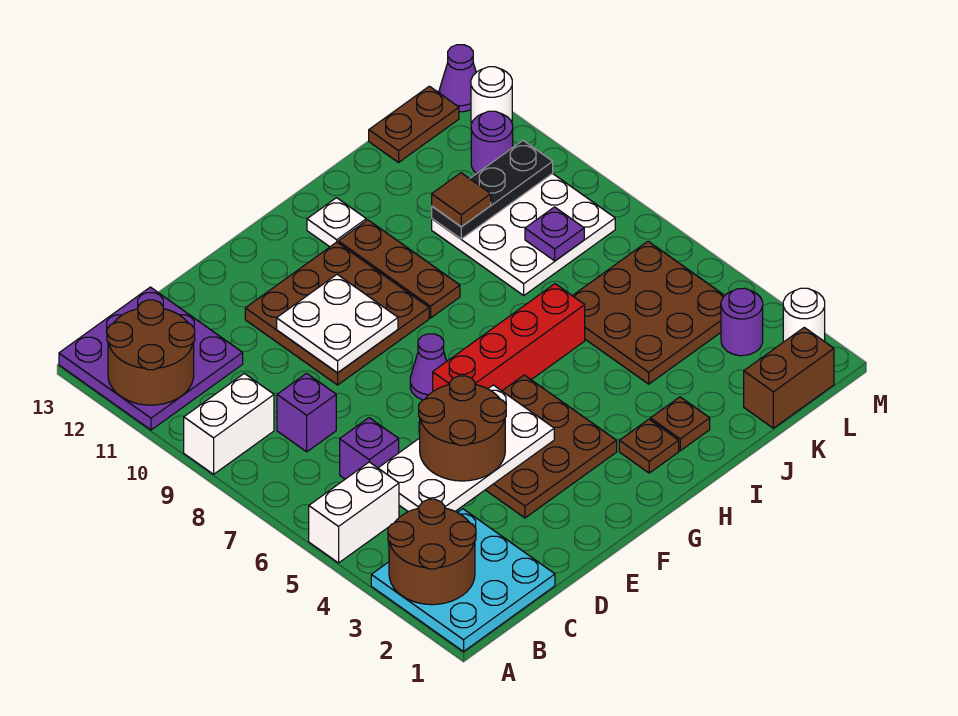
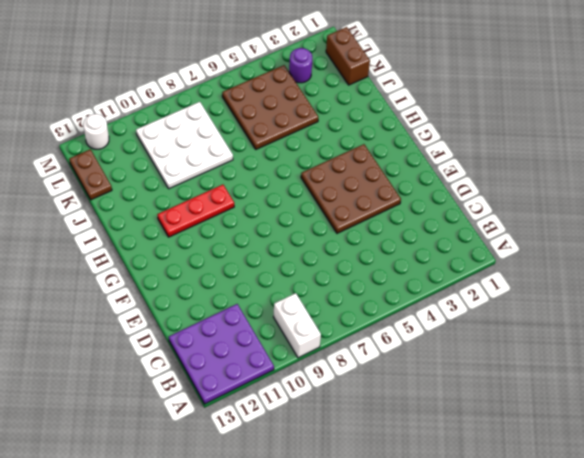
red plate H9:H11 level 1 -> brown plate H9:H11 level 1
none -> cyan plate A1:C3 level 1
none -> white brick A5:B5 level 1
none -> purple brick C6 level 1
none -> purple brick C8 level 1

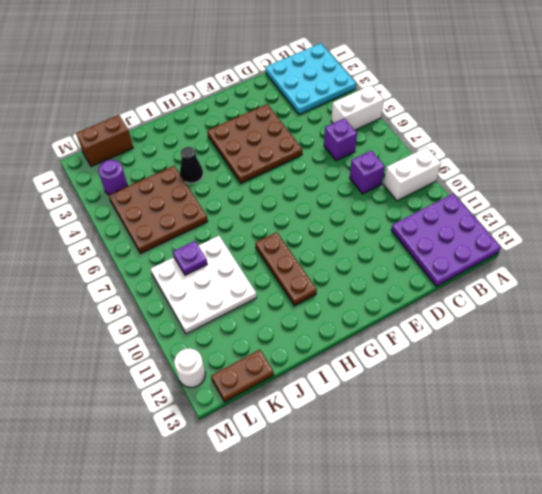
black cone I4 level 1 -> none
none -> brown plate E9:G11 level 1
none -> red brick F6:I6 level 1
none -> purple cone F7 level 1
none -> brown plate H2 level 1

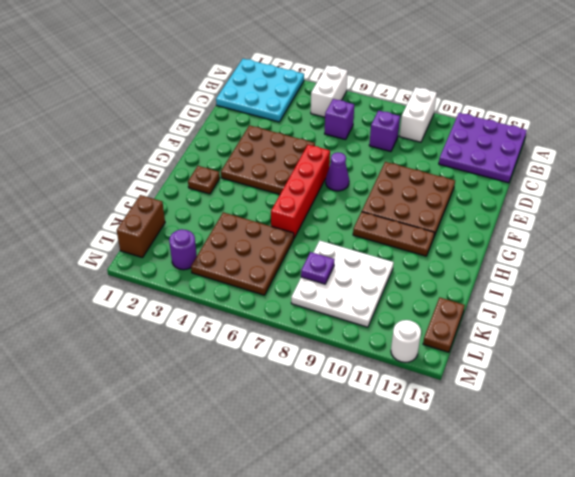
none -> white plate H12 level 1
none -> brown plate I2 level 1
none -> purple round brick L11 level 1
none -> white round brick M2 level 1

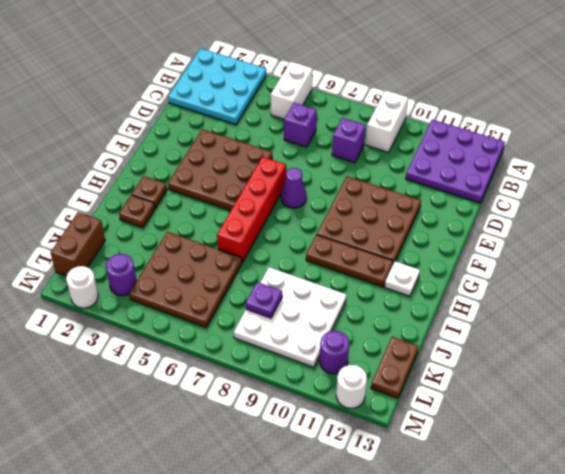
none -> purple cone M13 level 1
none -> brown round brick A2:B3 level 2
none -> brown round brick A11:B12 level 2
none -> white plate C4:F5 level 2

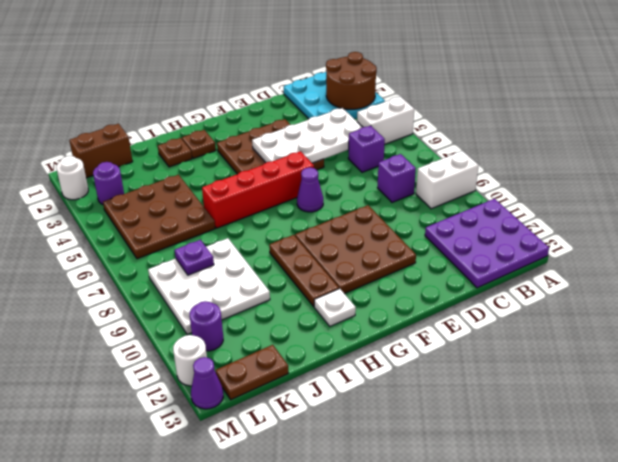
none -> brown round brick A11:B12 level 2
none -> white plate E9:F10 level 2
none -> black plate J10:L10 level 2
none -> brown round brick D4:E5 level 3

